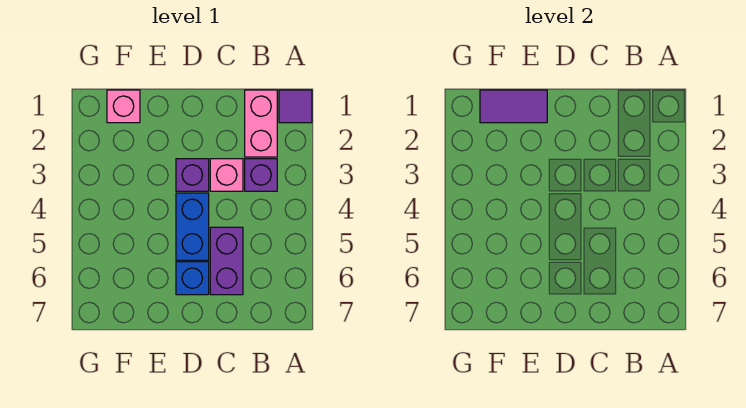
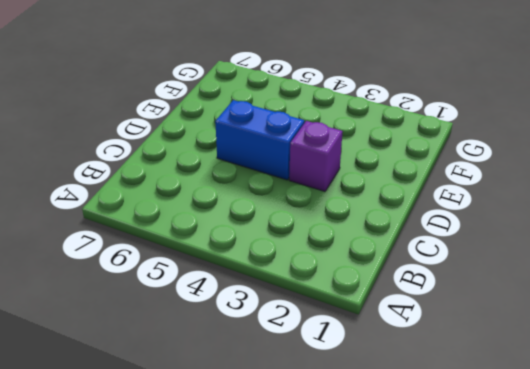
none -> purple tile A1 level 1
none -> pink brick B1:B2 level 1

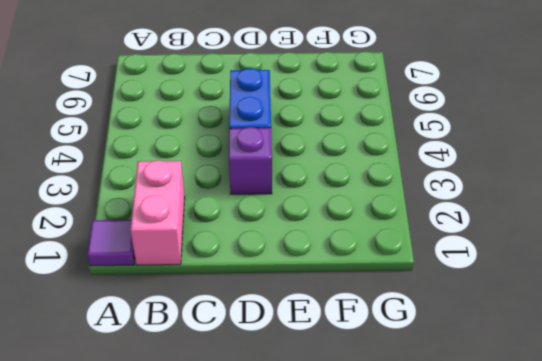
none -> purple brick B3 level 1
none -> pink brick C3 level 1

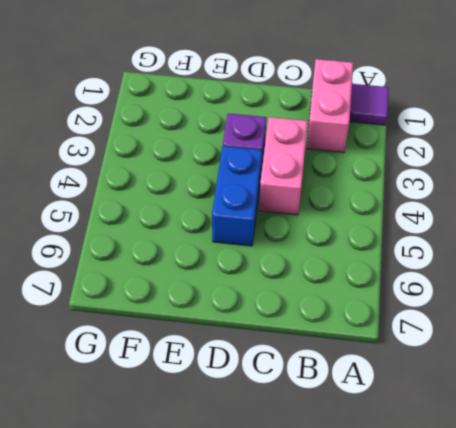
pink brick C3:C4 level 1 -> pink brick C3 level 1
none -> purple brick B3 level 1
none -> purple brick C5:C6 level 1

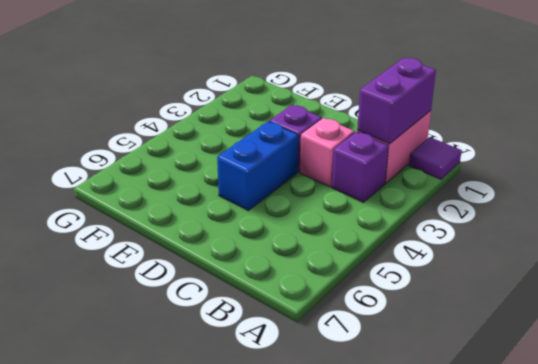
purple brick B1:B2 level 2 -> purple brick C5:C6 level 1
none -> blue brick D6 level 1
none -> pink brick F1 level 1

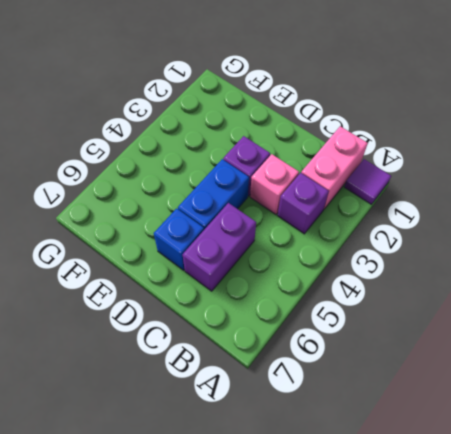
none -> pink brick F1 level 1
none -> purple tile E1:F1 level 2

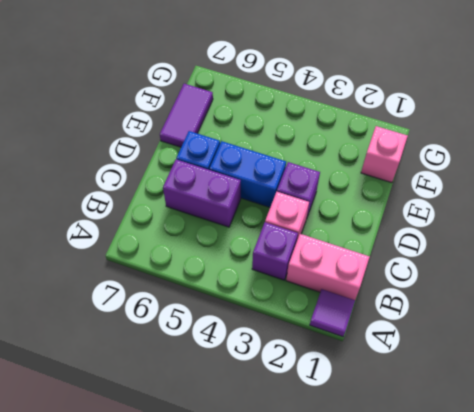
purple tile E7:F7 level 1 -> purple tile E1:F1 level 2

